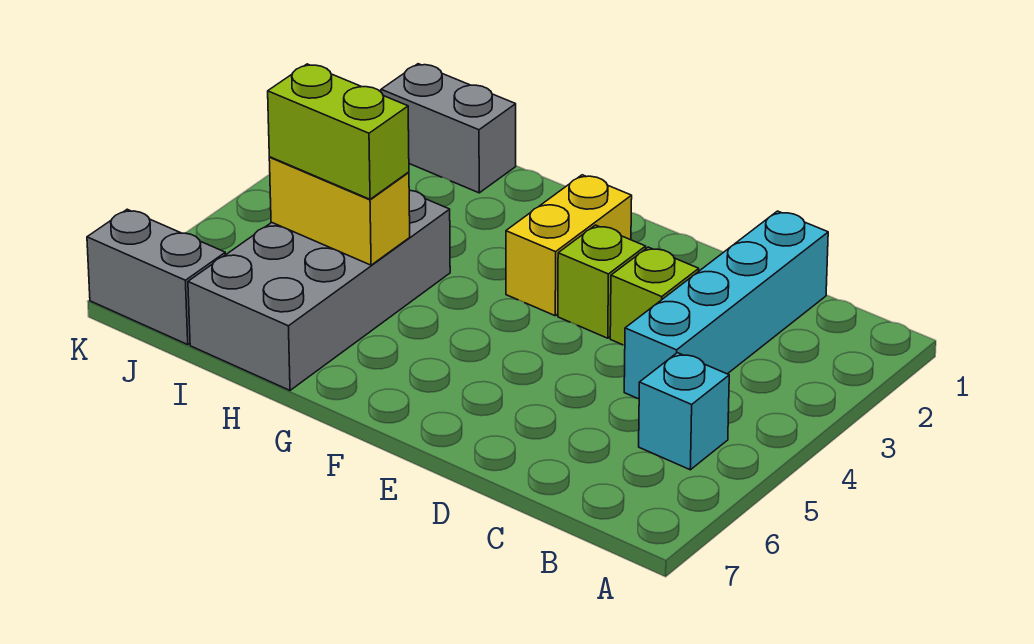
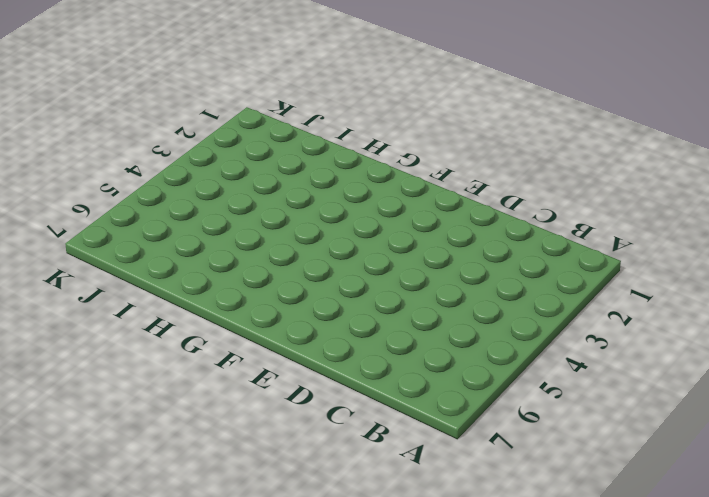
none -> cyan brick B5 level 1
none -> cyan brick C1:C4 level 1

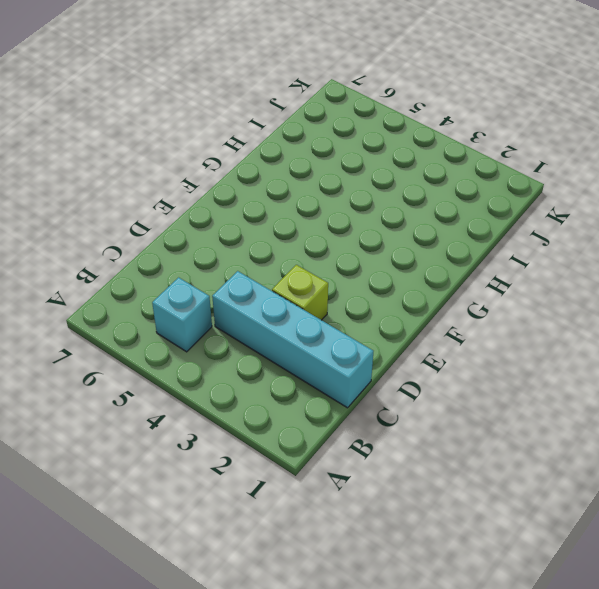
none -> lime brick E3 level 1
none -> yellow brick F2:F3 level 1

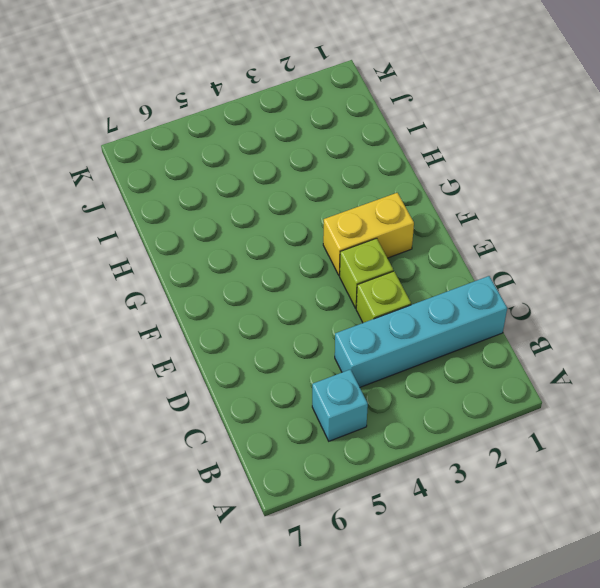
none -> grey brick H4:I7 level 1
none -> grey brick I1:J1 level 1

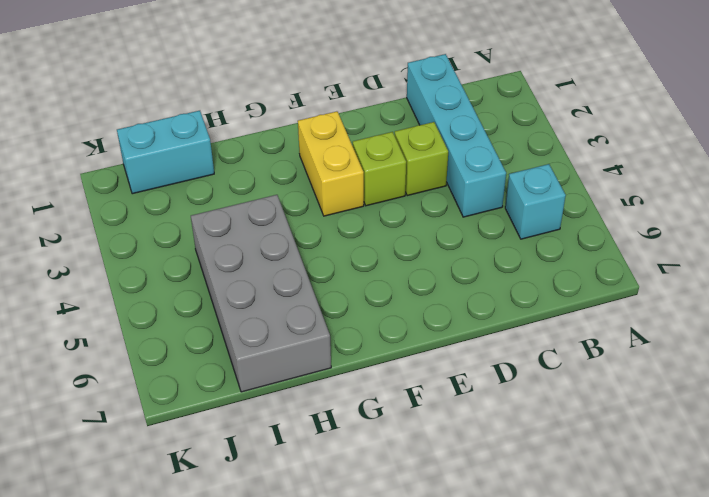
cyan brick I1:J1 level 1 -> grey brick I1:J1 level 1
none -> grey brick J7:K7 level 1
none -> yellow brick H5:I5 level 2

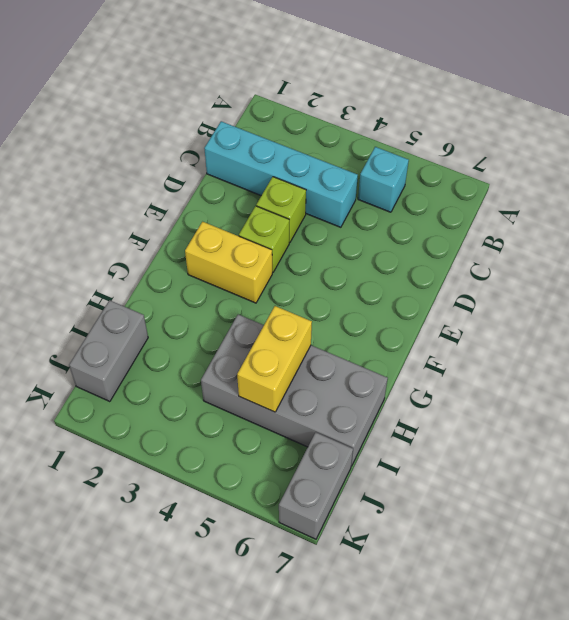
none -> lime brick H5:I5 level 3

